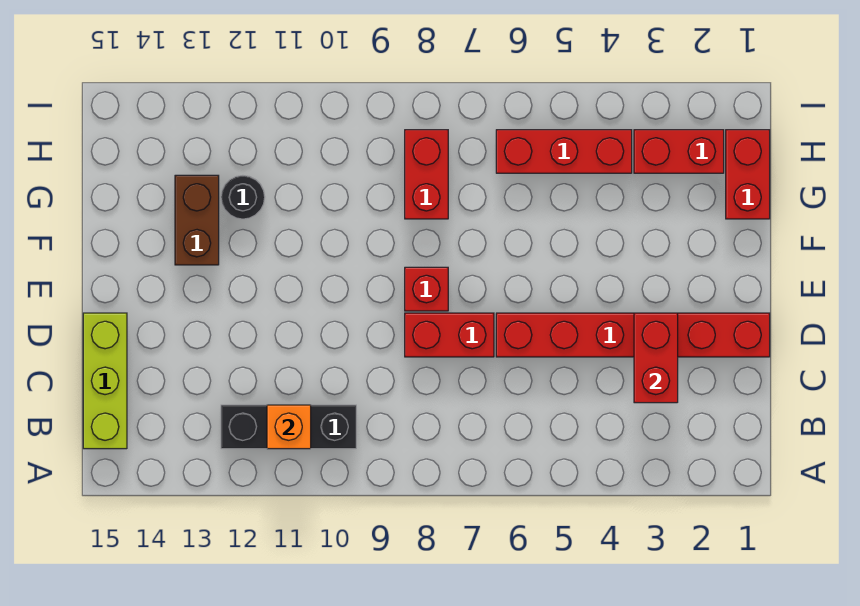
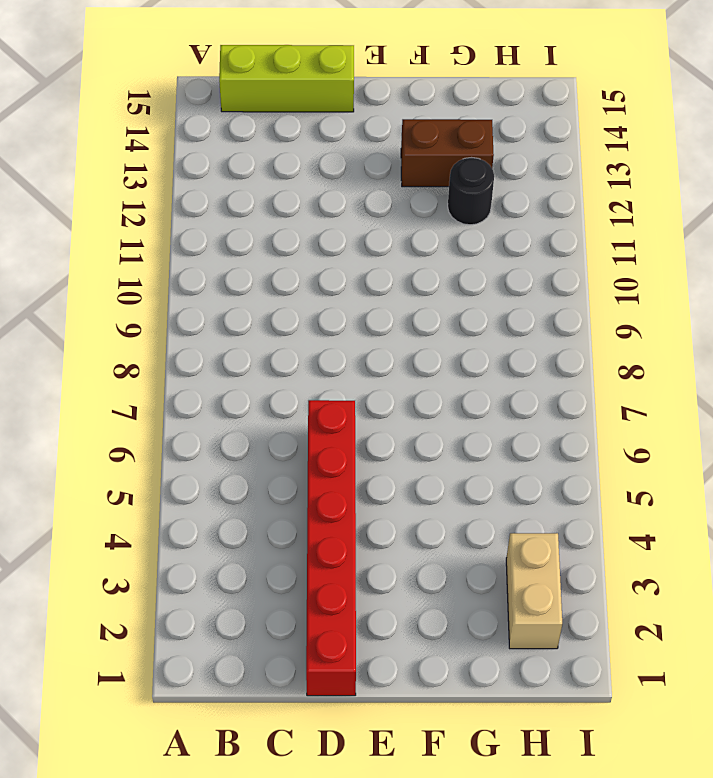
tan brick H2:H3 level 1 -> red brick H2:H3 level 1
none -> black brick B10:B12 level 1
none -> red brick D7:D8 level 1
none -> red brick E8 level 1

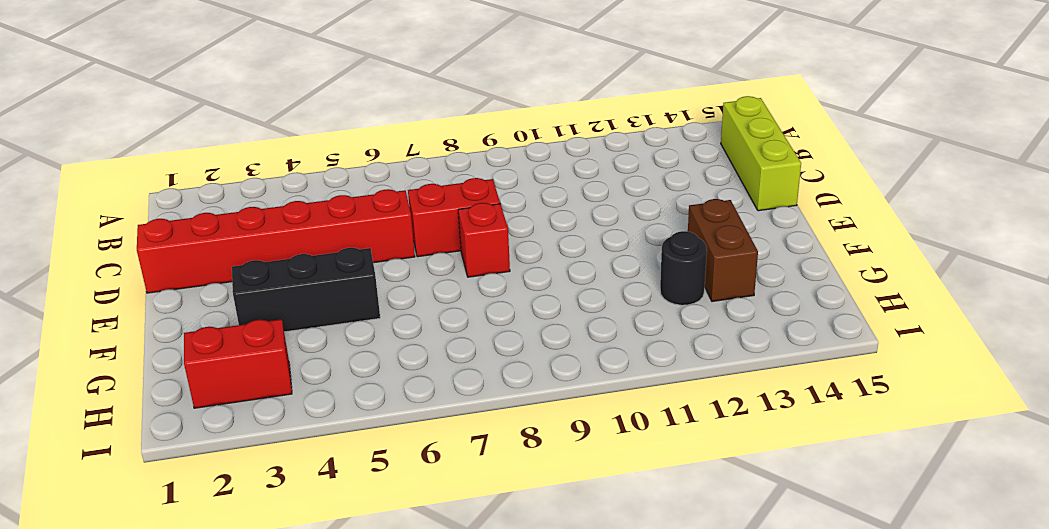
black brick F3:F5 level 1 -> black brick B10:B12 level 1
none -> red brick G1:H1 level 1
none -> red brick G8:H8 level 1
none -> red brick H4:H6 level 1

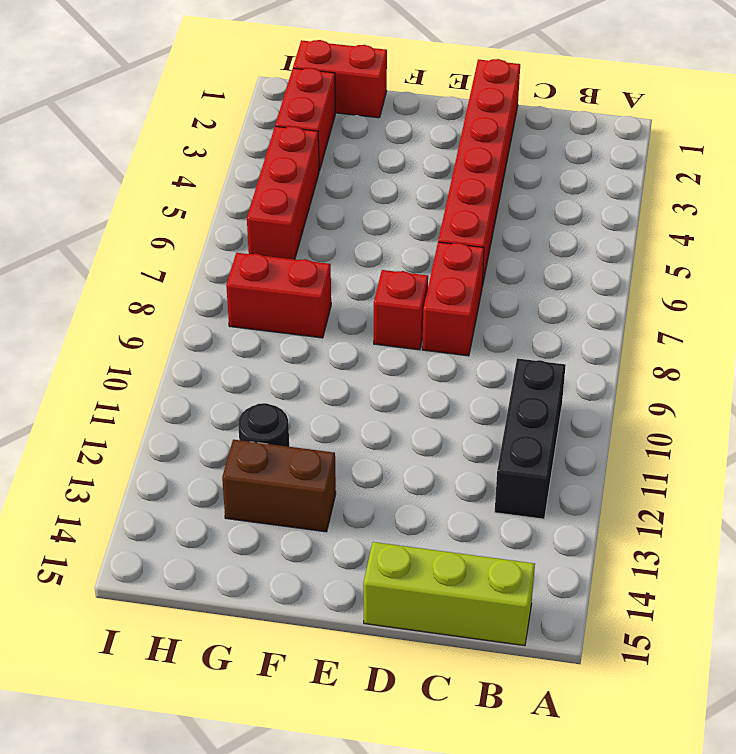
none -> orange brick B11 level 2
none -> red brick C3:D3 level 2

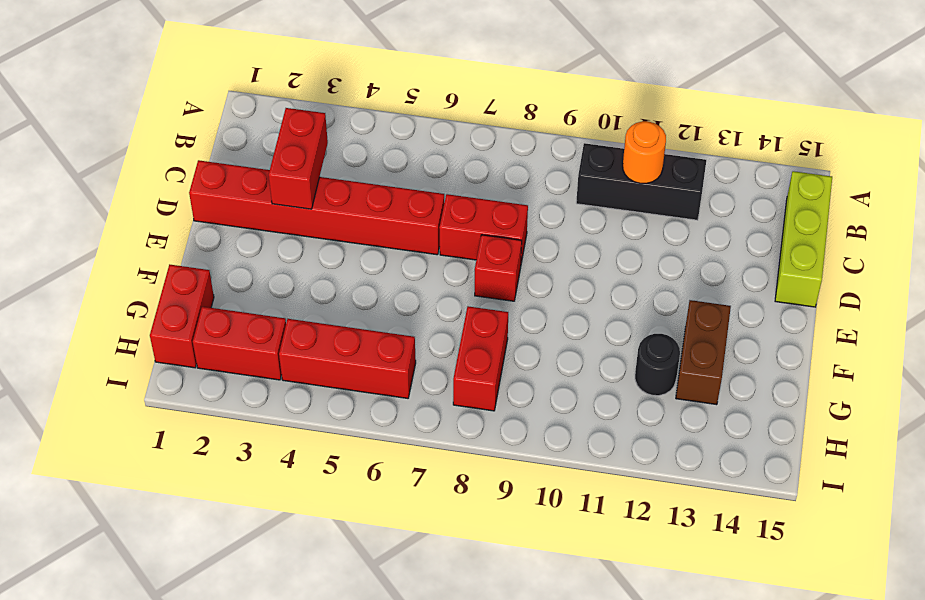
orange round brick B11 level 2 -> orange brick B11 level 2

